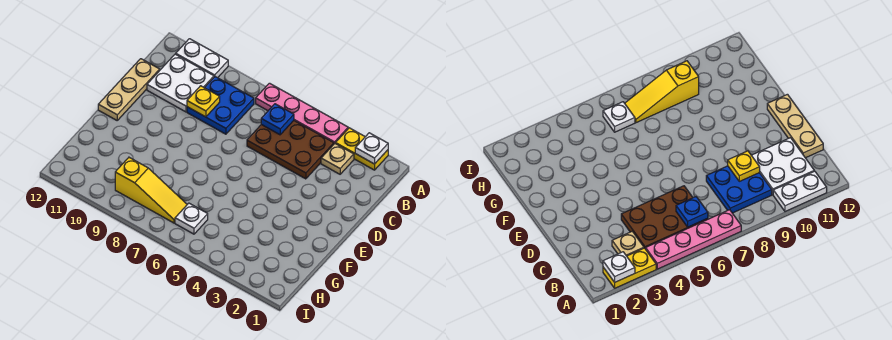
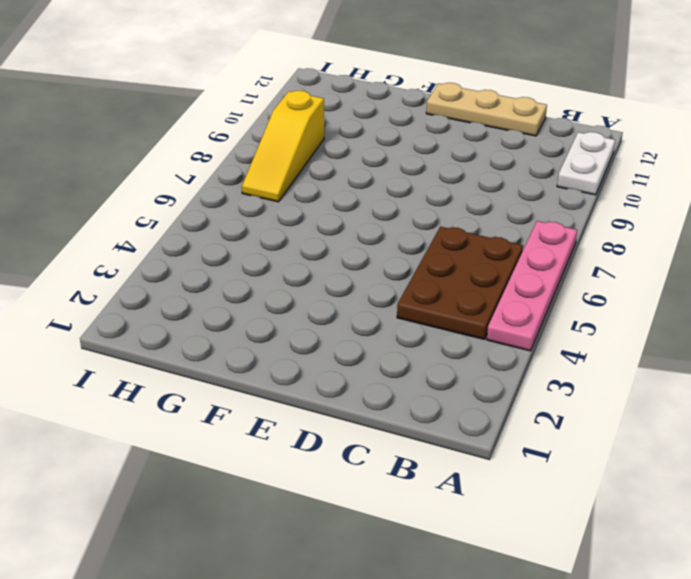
none -> yellow plate A2:A3 level 1
none -> tan plate B3 level 1
none -> blue plate B8:C9 level 1

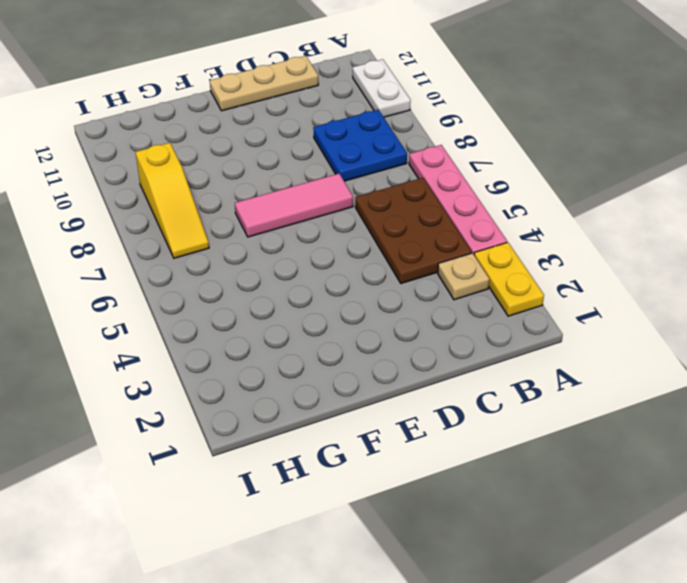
pink tile D7:F7 level 1 -> none
none -> white plate B10:C11 level 1
none -> white plate H6 level 1
none -> white plate A2 level 2

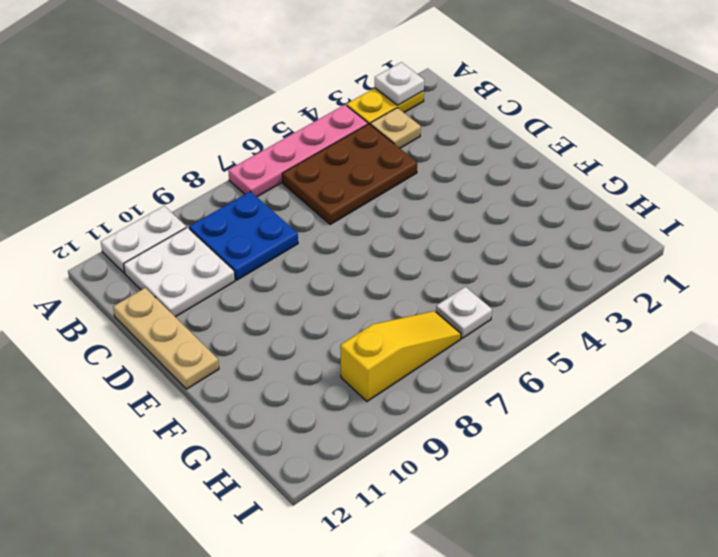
none -> blue plate B6 level 2
none -> yellow plate C9 level 2

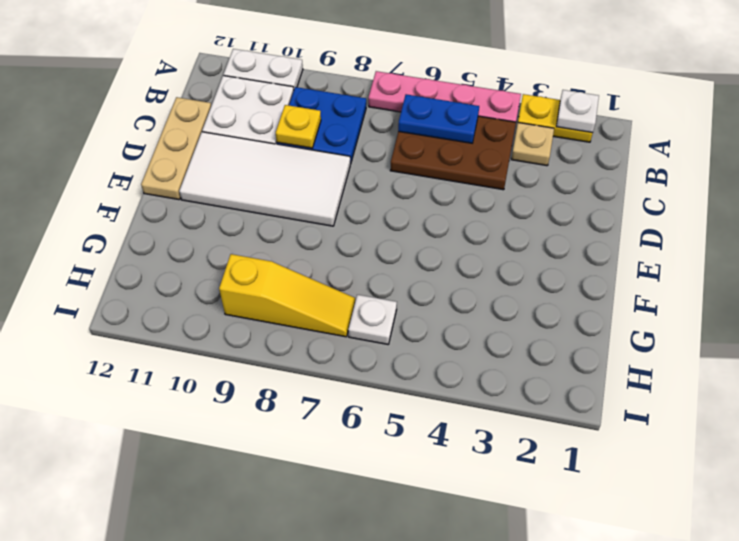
blue plate B5:B6 level 2 -> blue plate B6 level 2
white tile D8:E11 level 1 -> none

